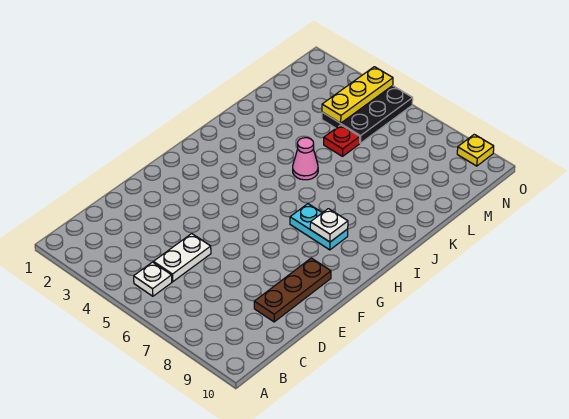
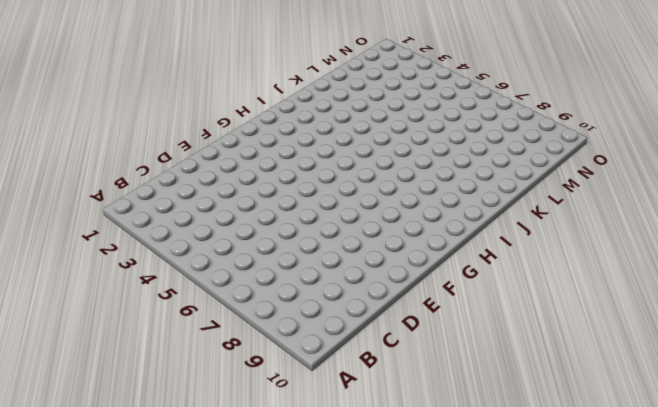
none -> white plate B5 level 1
none -> white plate C5:D5 level 1

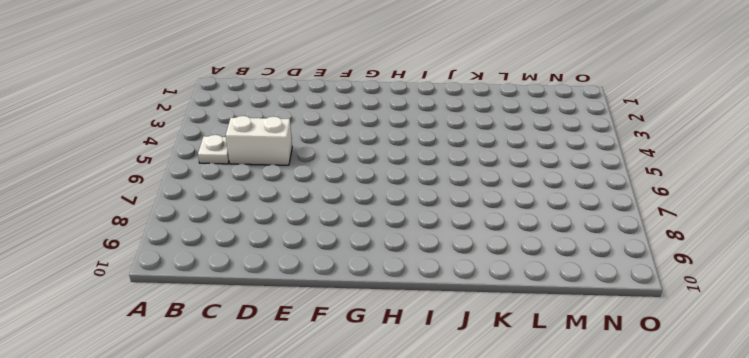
white brick C5:D5 level 1 -> white plate C5:D5 level 1
none -> brown plate D9:F9 level 1
none -> cyan plate H7:H8 level 1

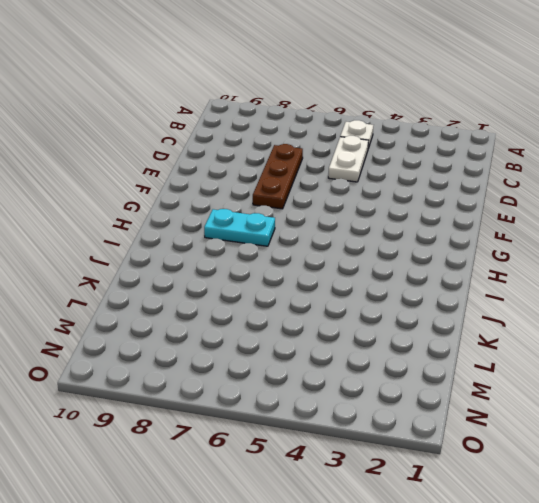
brown plate D7:F7 level 1 -> brown plate D9:F9 level 1
none -> pink cone J5 level 1
none -> red plate L5 level 1

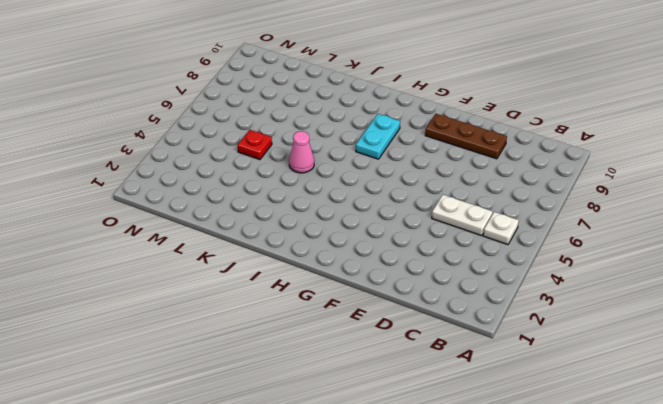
none -> black plate M4:O5 level 1
none -> yellow plate O9 level 1

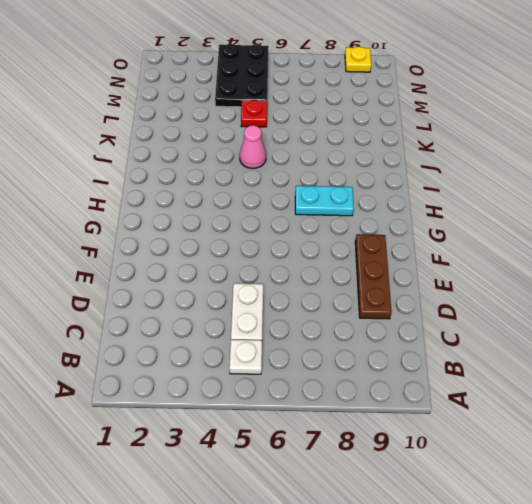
none -> white plate H8 level 2
none -> yellow plate M4:O4 level 2

